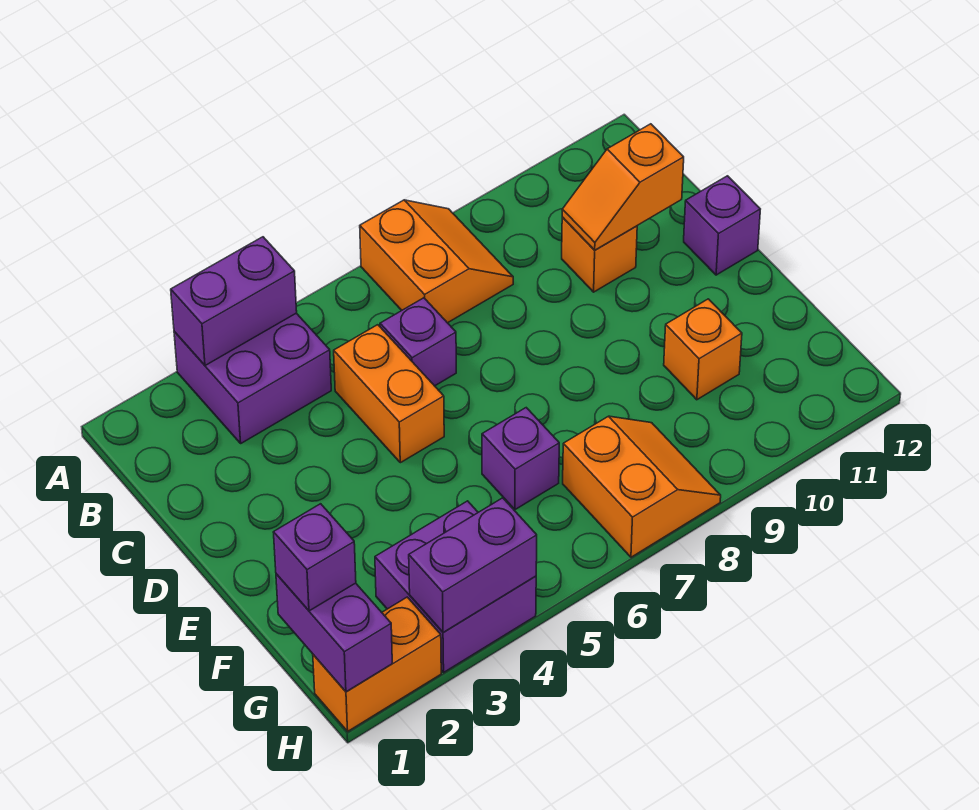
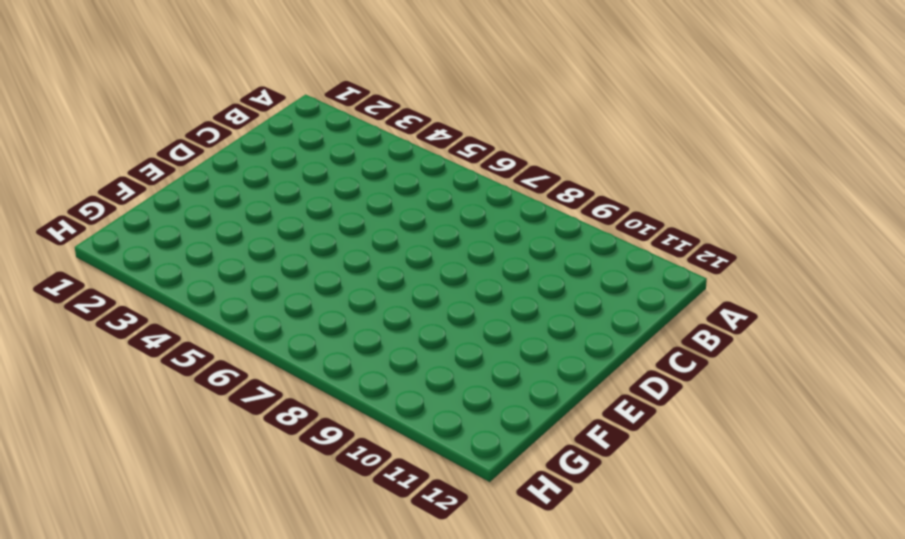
none -> purple brick A3:B4 level 1
none -> orange slope A7:B8 level 1 top 7
none -> orange brick C5:D5 level 1

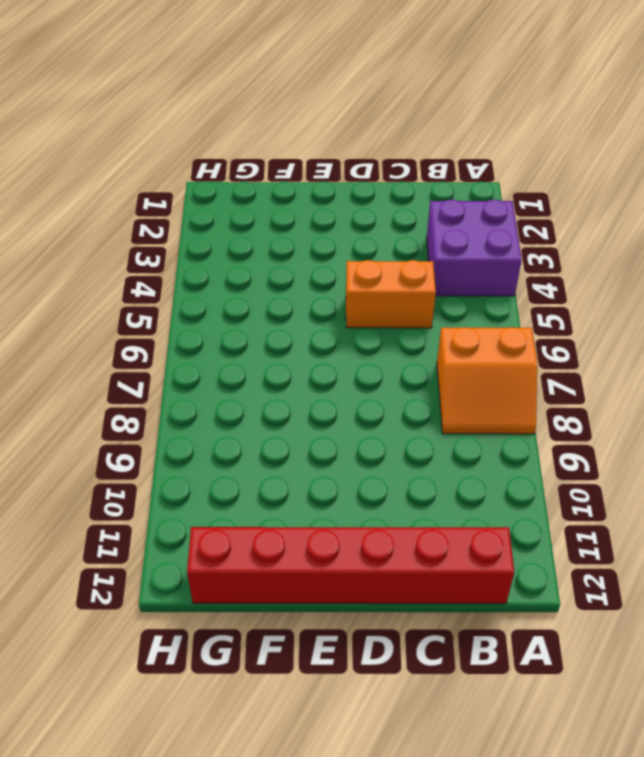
red brick B12:G12 level 1 -> purple brick D12 level 1
none -> purple brick C6 level 1
none -> orange brick C10 level 1
none -> purple brick F6 level 1

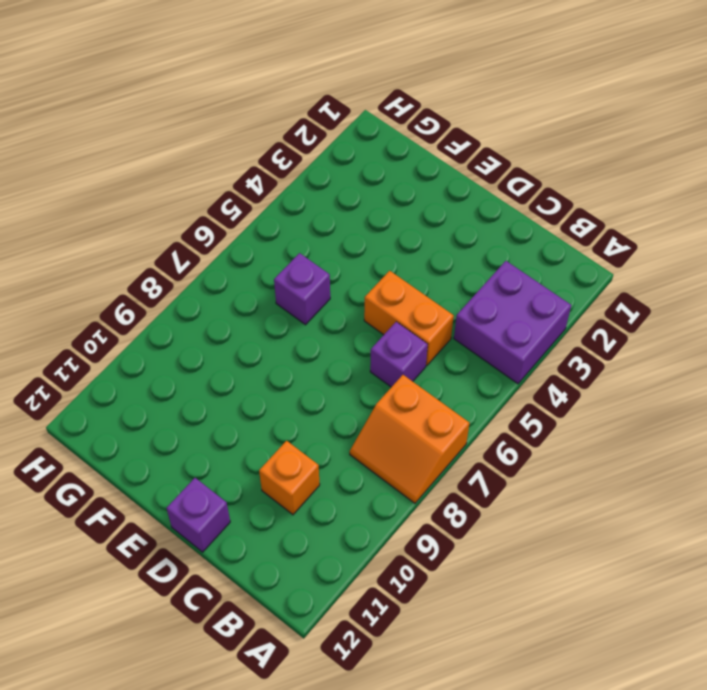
none -> orange brick F10 level 1
none -> purple brick G3:H4 level 1
none -> orange slope G7:H8 level 1 top 7

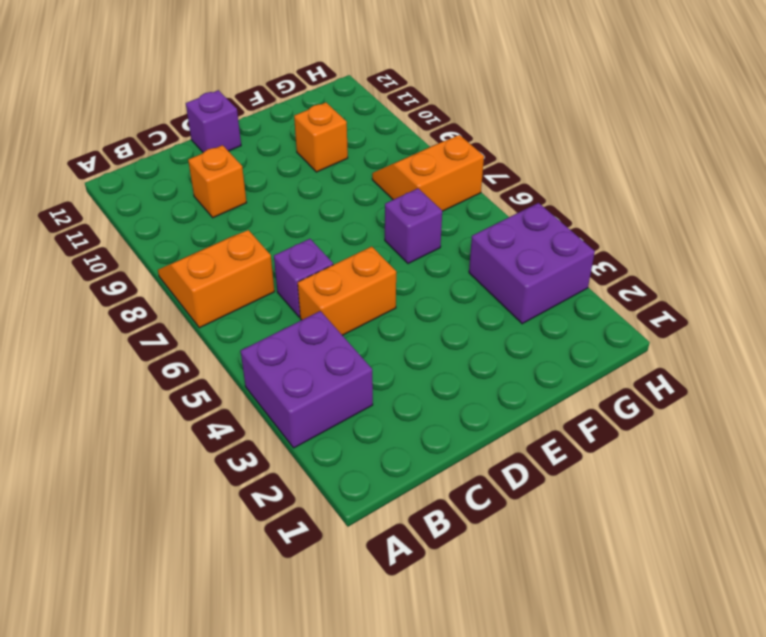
none -> orange brick H1:H2 level 1
none -> purple brick A3:A4 level 2
none -> orange slope C10:C11 level 2 top 11

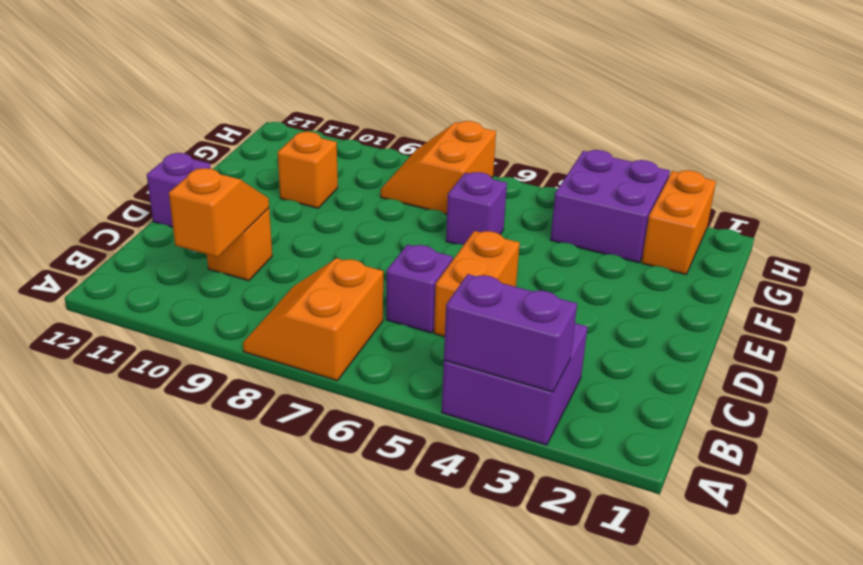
orange slope B10:C10 level 2 top B -> orange slope C10:C11 level 2 top 11
orange brick G2:H2 level 1 -> orange brick H1:H2 level 1
none -> purple brick G1:H1 level 2
none -> purple brick H3:H4 level 2
none -> purple brick G1 level 3

